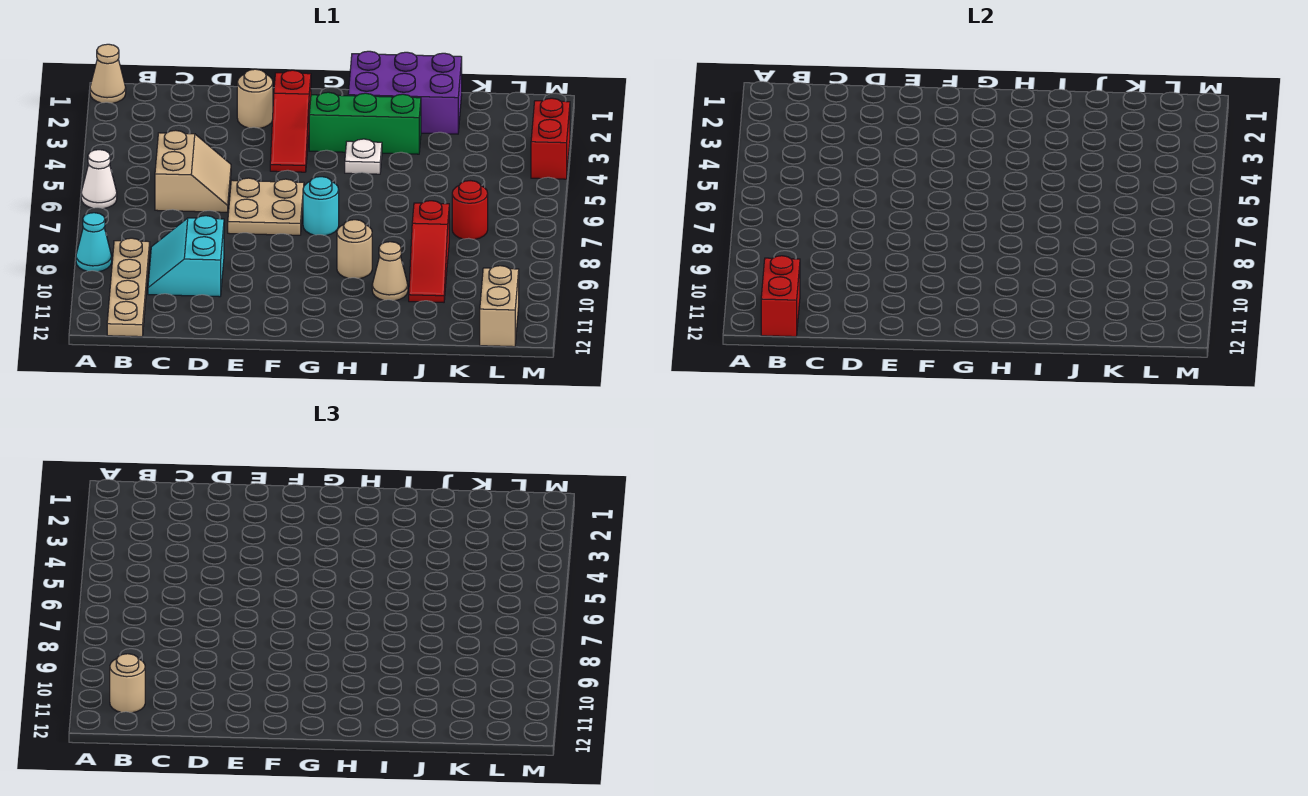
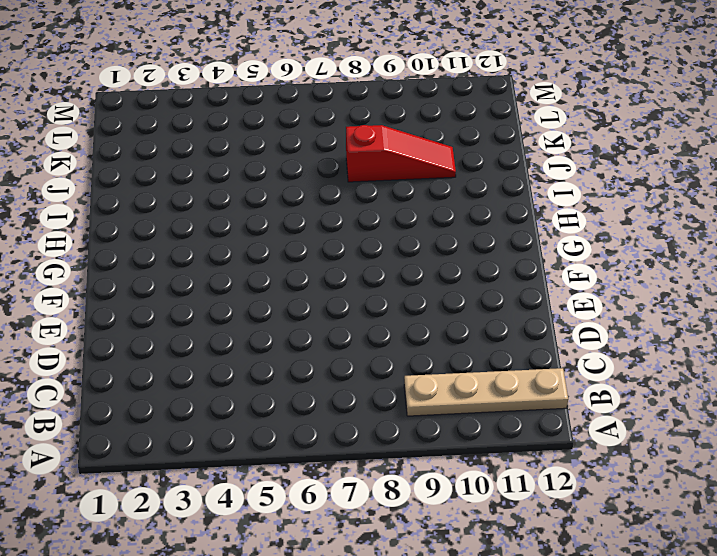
none -> tan cone A1 level 1
none -> white cone A6 level 1
none -> cyan cone A9 level 1

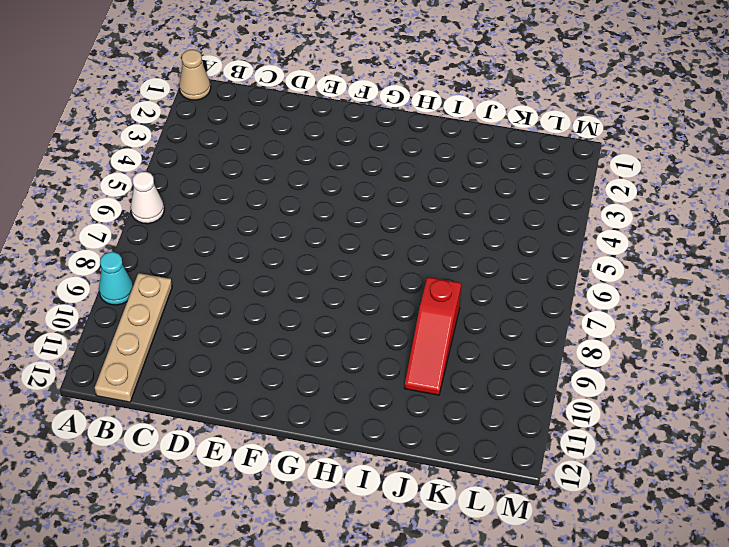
none -> tan slope C5:D6 level 1 top C
none -> cyan slope C9:D10 level 1 top D
none -> tan round brick E2 level 1

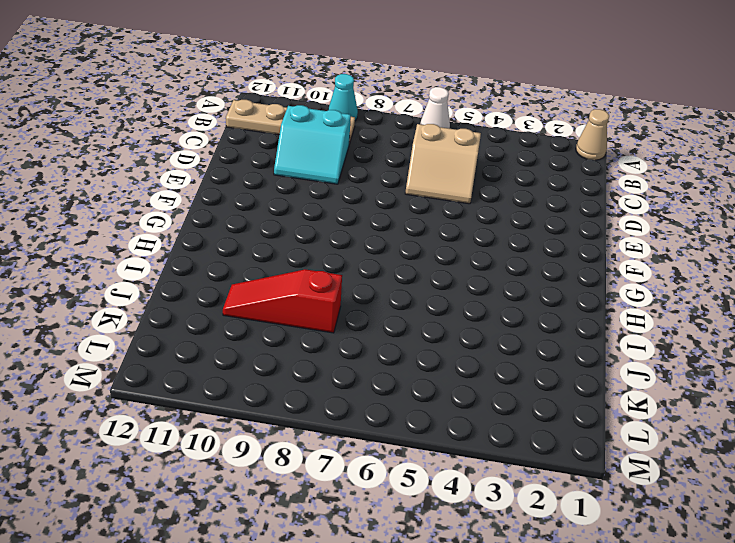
cyan slope C9:D10 level 1 top C -> cyan slope C9:D10 level 1 top D
none -> tan round brick E2 level 1
none -> tan plate E6:F7 level 1
none -> red slope F2:F4 level 1 top 2

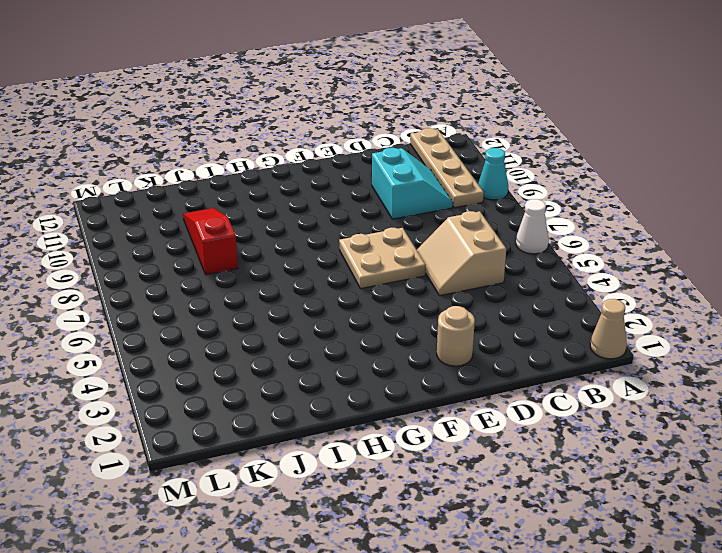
none -> red slope F2:F4 level 1 top 2
none -> green brick G3:I3 level 1
none -> cyan round brick G7 level 1

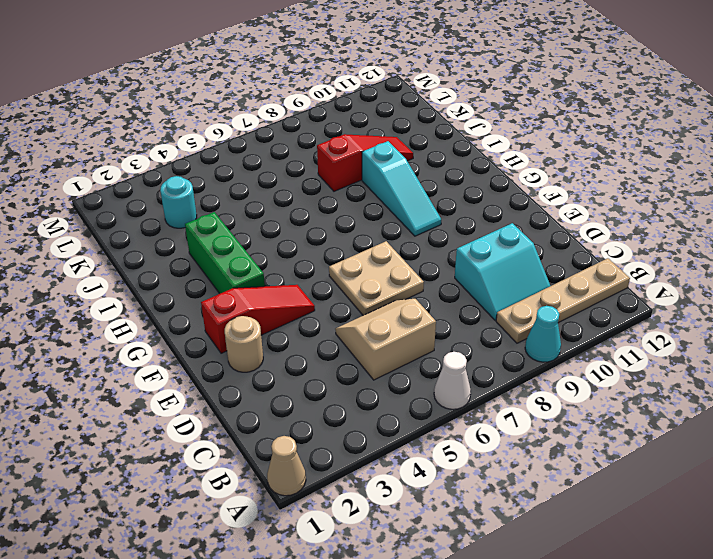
cyan slope G9:I9 level 1 top I -> tan round brick H9 level 1
cyan round brick K3 level 1 -> cyan round brick G7 level 1
none -> purple brick H1:J2 level 1
none -> white plate H4 level 1
none -> tan cone I10 level 1

